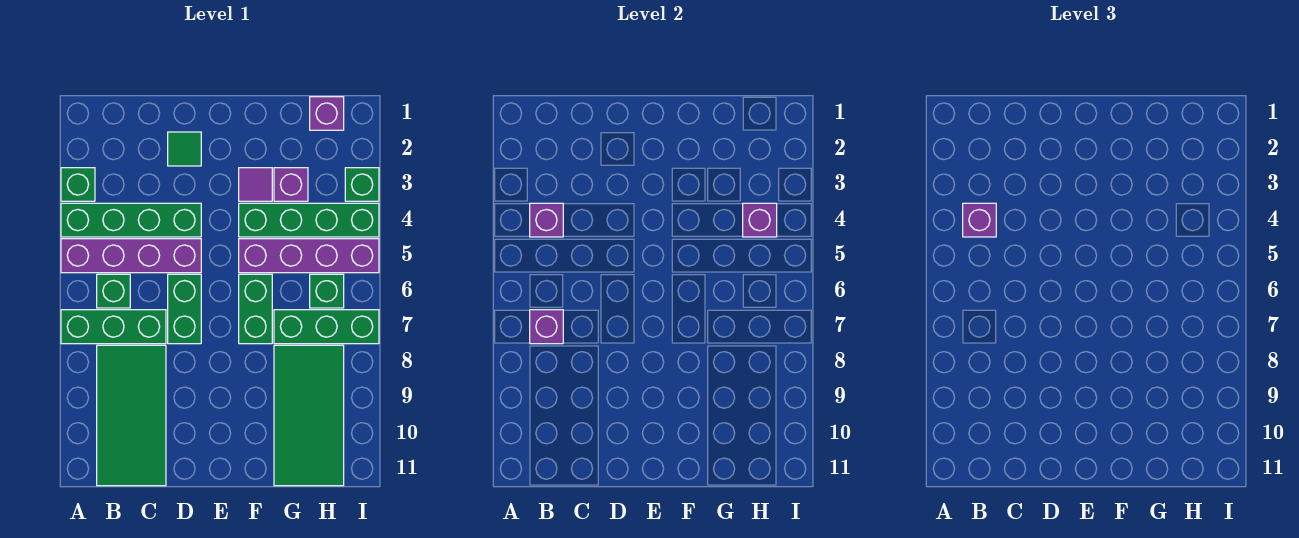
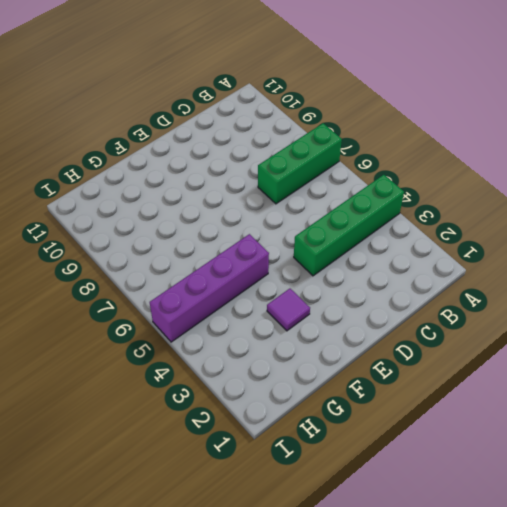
none -> green brick A3 level 1
none -> purple brick A5:D5 level 1
none -> green brick B6 level 1

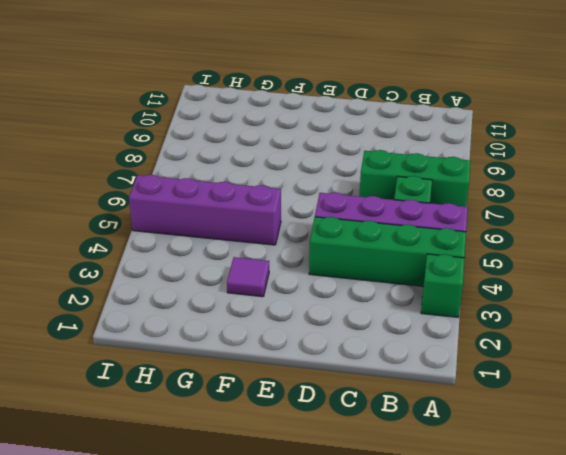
none -> green tile B8:C11 level 1
none -> green tile D2 level 1
none -> green brick D6:D7 level 1

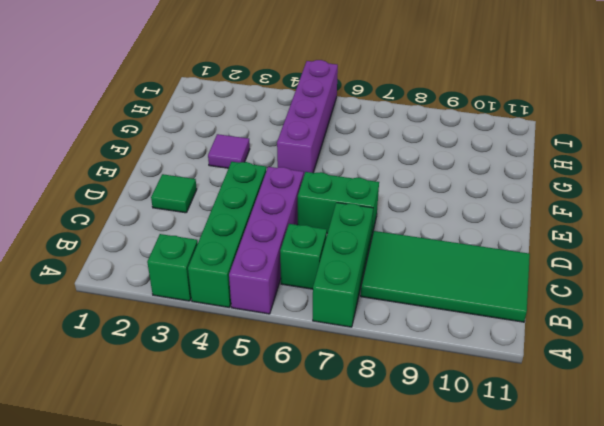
none -> green brick F4:I4 level 1
none -> green brick F6:F7 level 1
none -> purple brick G3 level 1

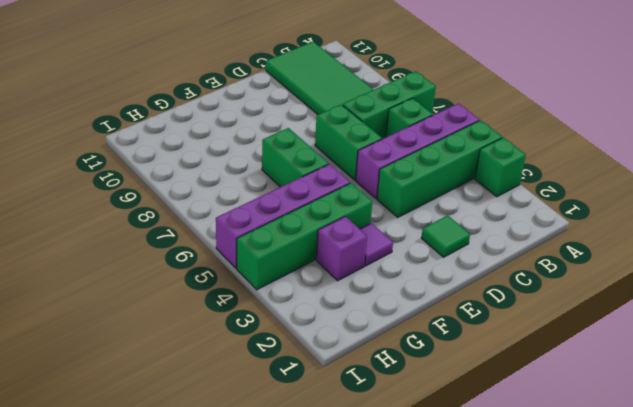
none -> green brick G7:I7 level 1
none -> green tile G8:H11 level 1
none -> purple brick H1 level 1

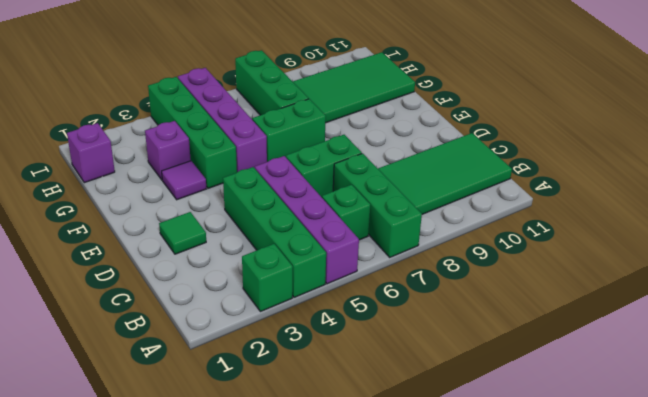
none -> green brick H6 level 1
none -> green brick I3 level 1
none -> purple brick B4 level 2

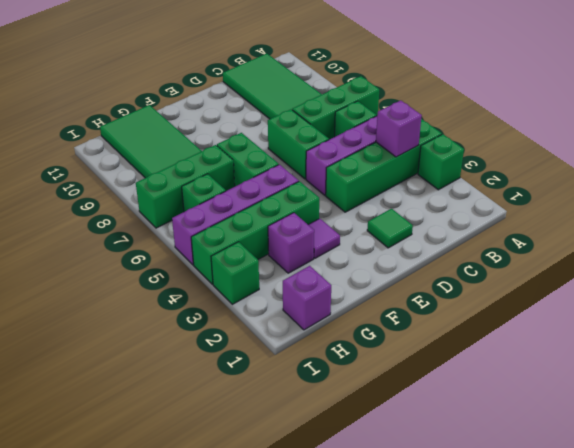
none -> purple brick B7 level 2
none -> purple brick H4 level 2
none -> purple brick B4 level 3

